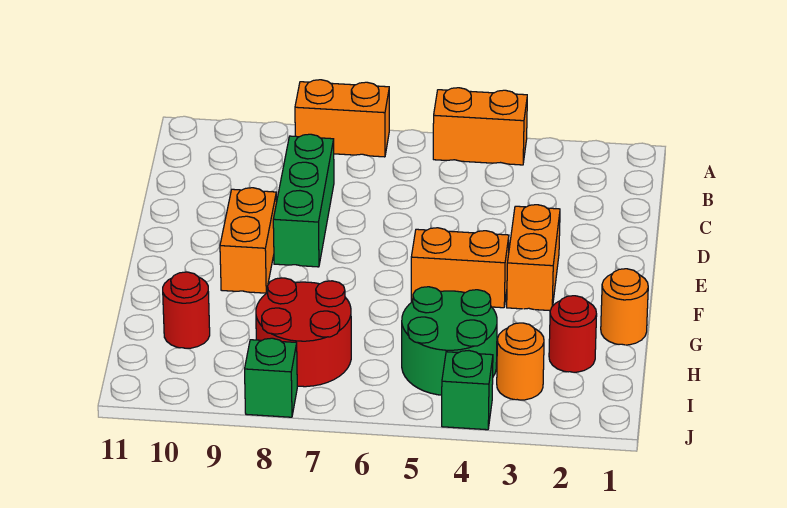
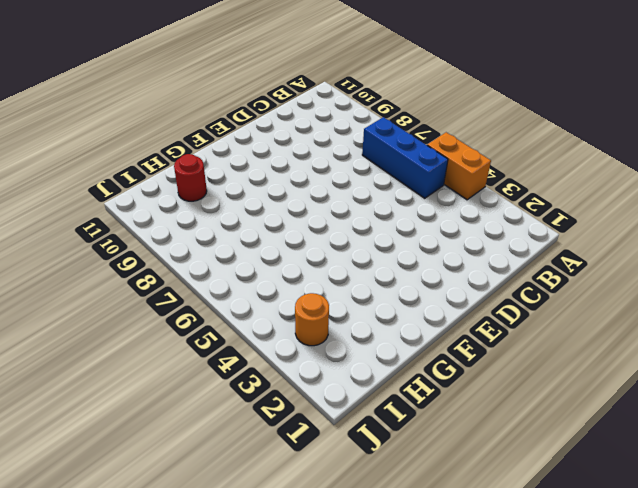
blue brick B5:B7 level 1 -> none
none -> orange brick A7:A8 level 1
none -> green brick C8:E8 level 1
none -> orange brick E3:F3 level 1

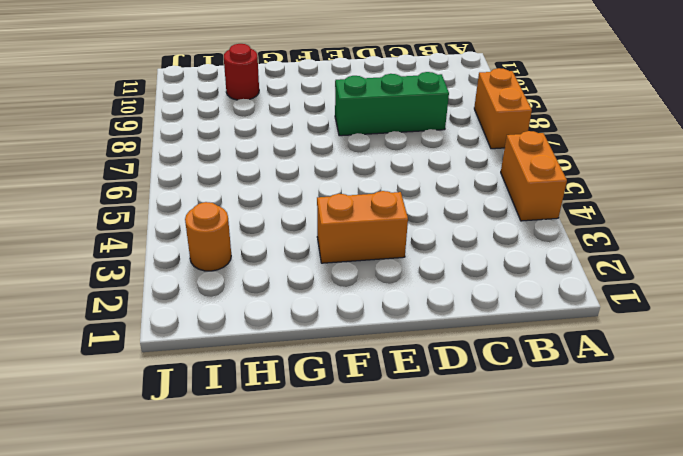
none -> orange brick E9:F9 level 1
none -> orange brick F4:F5 level 1
none -> orange round brick G1 level 1

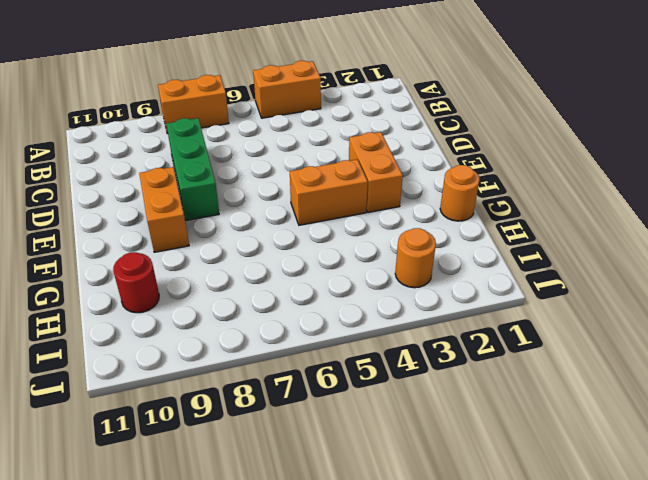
none -> red round brick H2 level 1
none -> green round brick H4:I5 level 1
none -> red round brick H7:I8 level 1

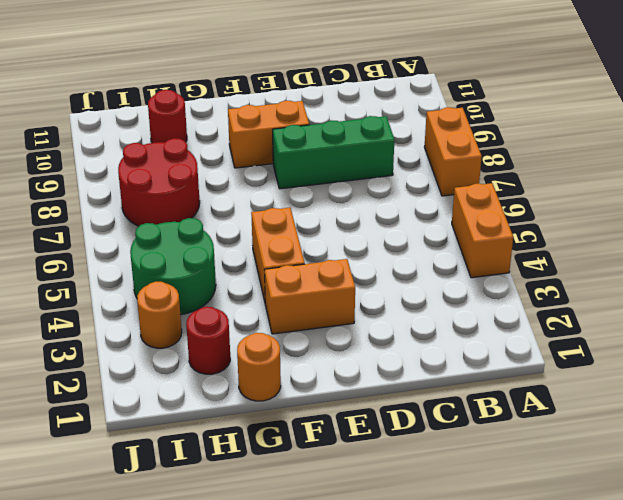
none -> green brick J4 level 1
none -> green brick J8 level 1

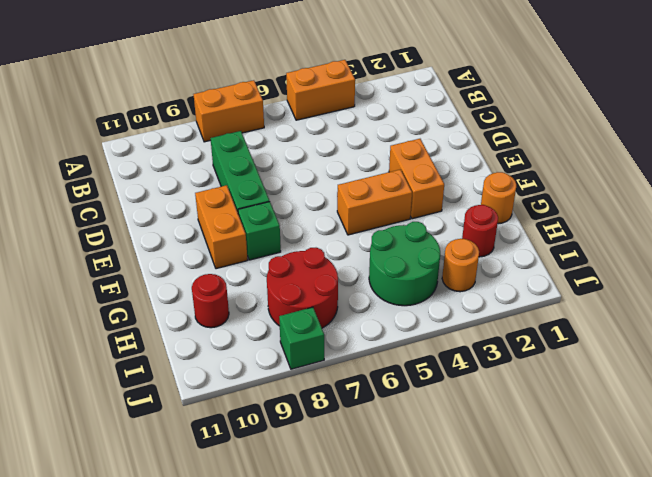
green brick F8 level 1 -> green brick J4 level 1

